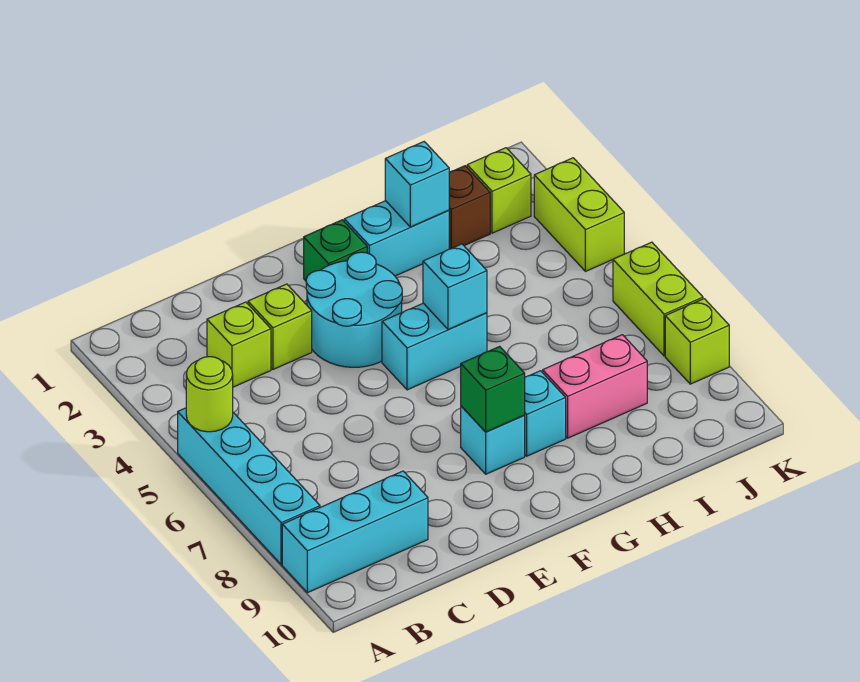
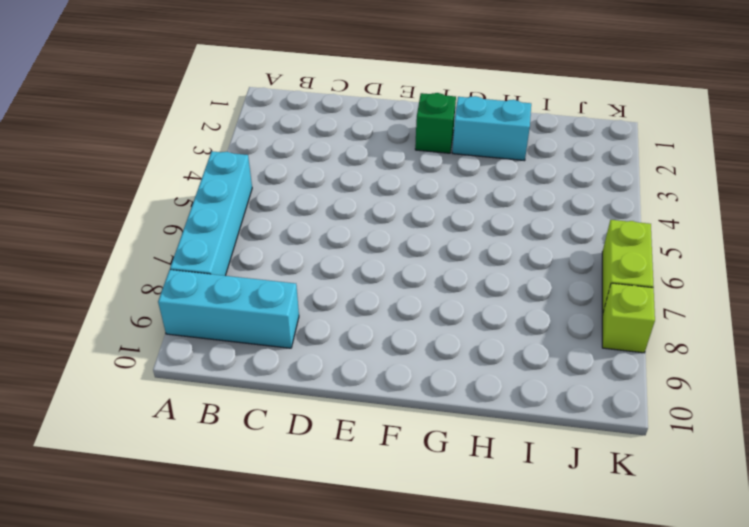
none -> lime brick C3 level 1
none -> lime brick D3 level 1
none -> cyan round brick E3:F4 level 1

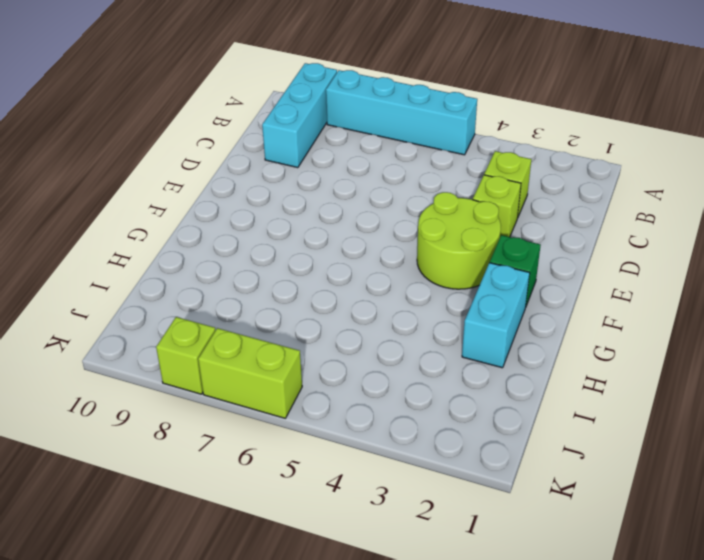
lime round brick E3:F4 level 1 -> cyan round brick E3:F4 level 1
none -> cyan brick F5:G5 level 1
none -> cyan brick F8 level 1
none -> cyan brick G8 level 1

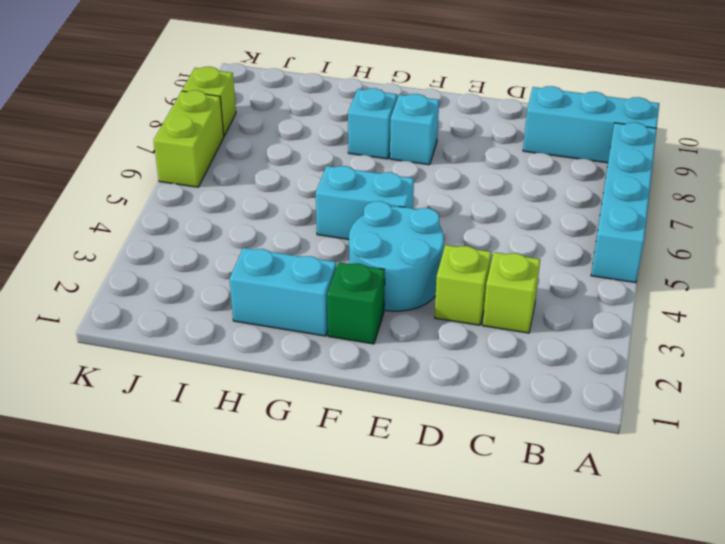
none -> pink brick H8:I8 level 1
none -> brown brick I2 level 1
none -> lime brick J2 level 1

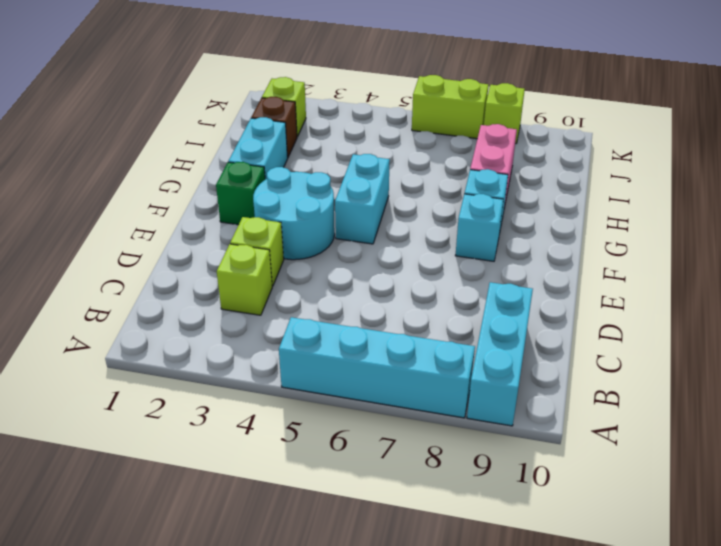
none -> lime brick K3:K4 level 1
none -> lime round brick A5 level 2
none -> green brick F8 level 2

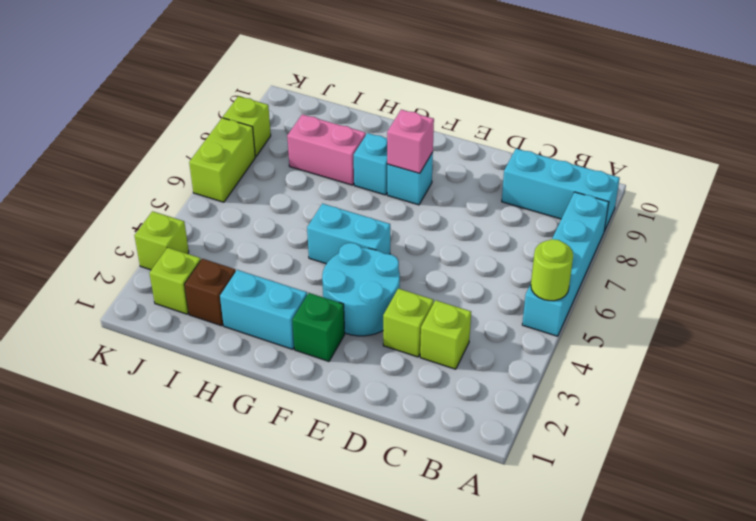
pink brick F8 level 2 -> green brick F8 level 2
lime brick K3 level 1 -> lime brick K3:K4 level 1
none -> cyan brick G5 level 2
none -> cyan brick H2 level 2

